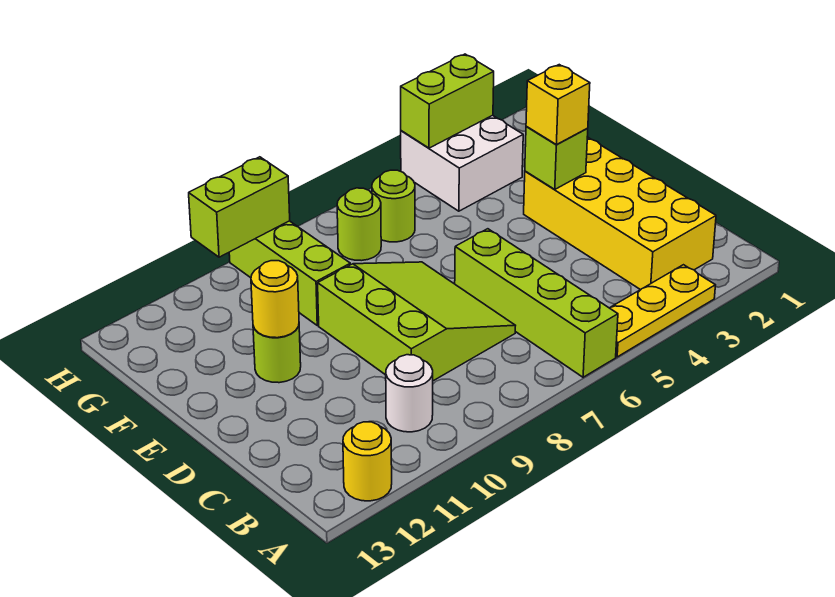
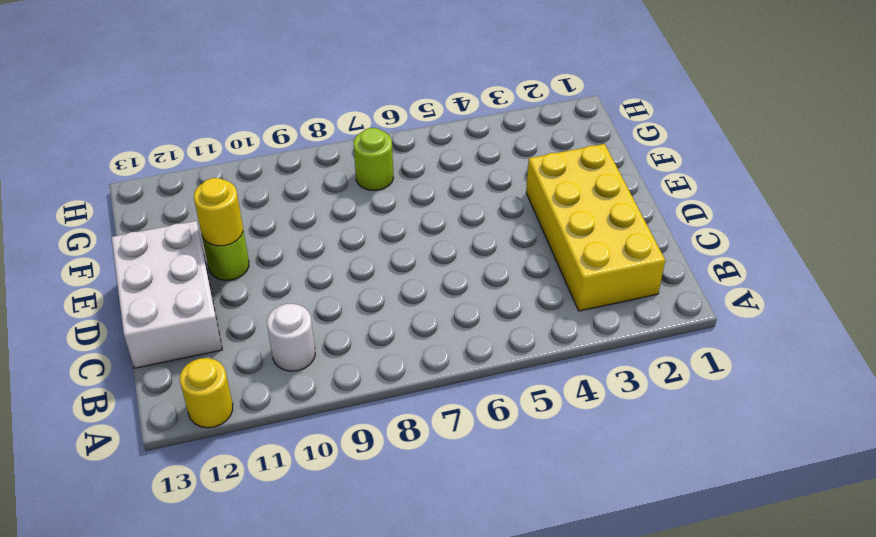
white brick C12:E13 level 1 -> none
none -> yellow plate A3:A5 level 1
none -> lime brick A6:D6 level 1
none -> lime slope C7:E9 level 1 top 9

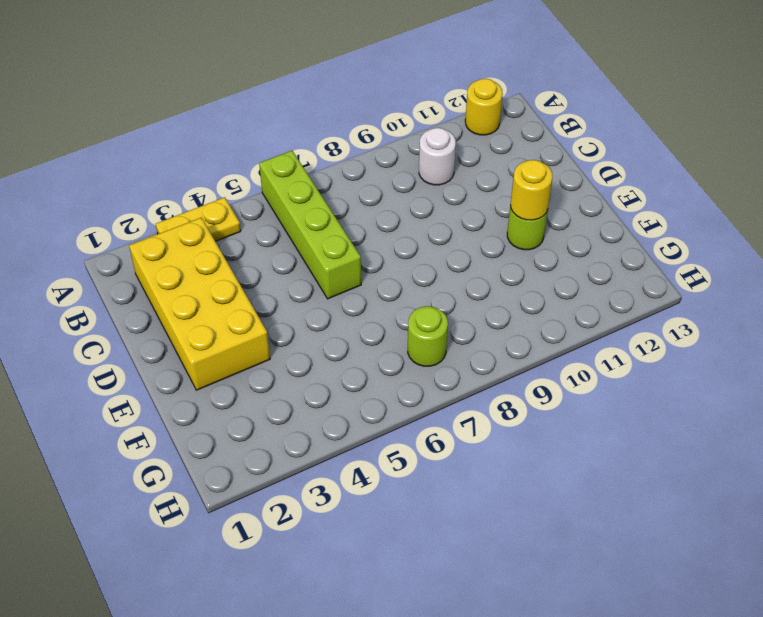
yellow plate A3:A4 level 1 -> yellow plate A3:A5 level 1
none -> lime slope C7:E9 level 1 top 9
none -> lime brick F9:H9 level 1
none -> white brick G3:H4 level 1

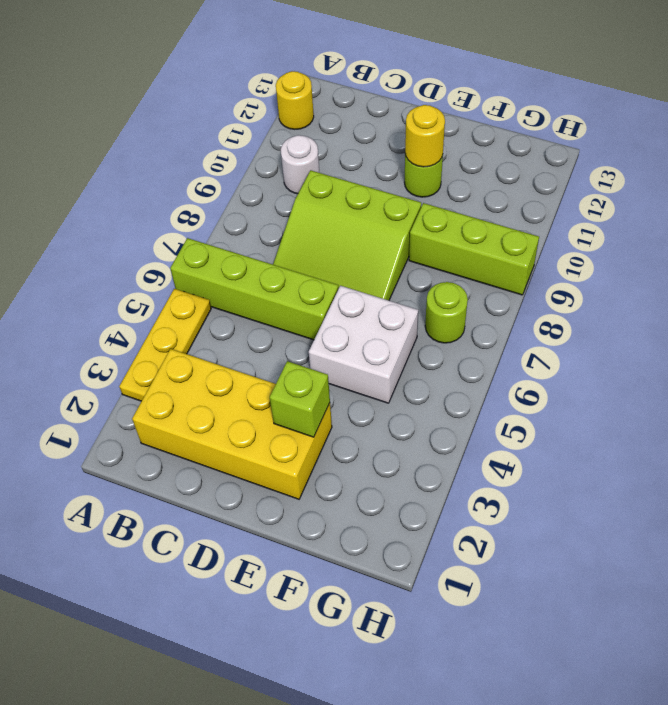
white brick E5:F6 level 1 -> white brick G3:H4 level 1
none -> lime round brick G6 level 1
none -> lime brick H3:H4 level 2
none -> lime brick H9:H10 level 2

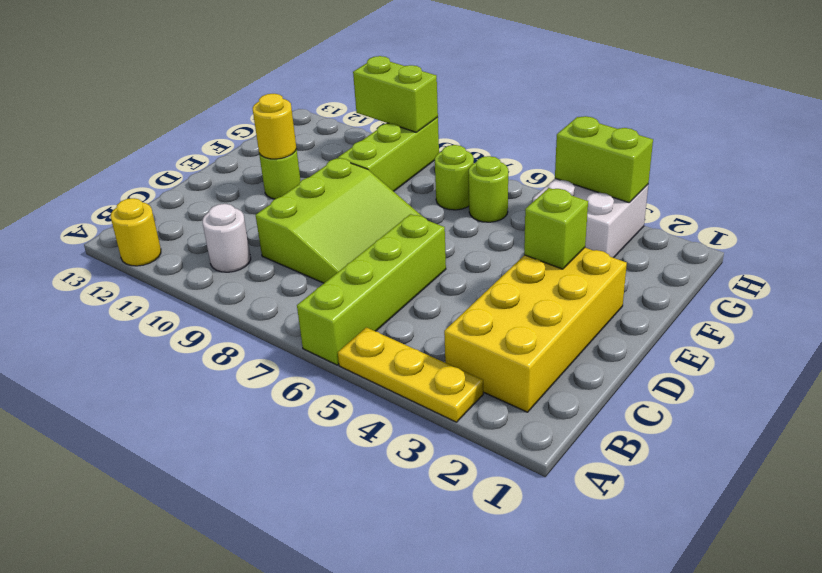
none -> yellow brick E3 level 3

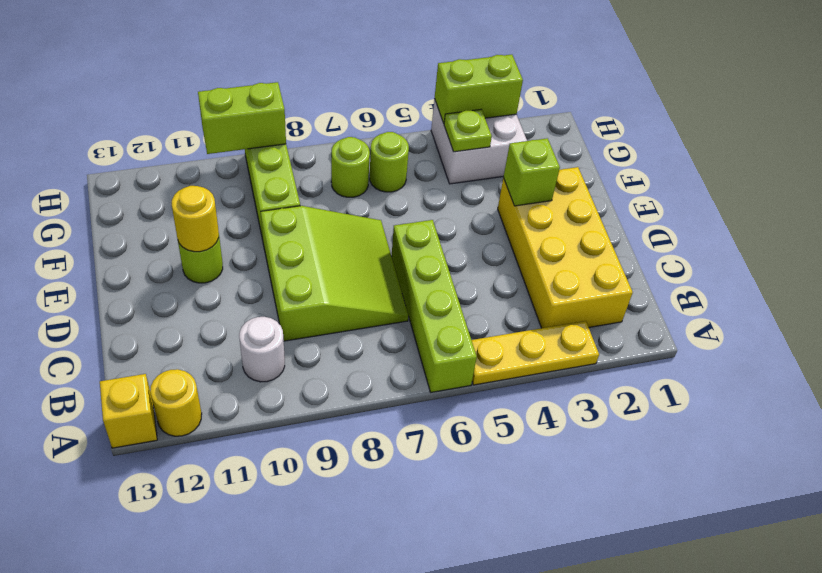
yellow brick A13 level 1 -> yellow brick E3 level 3
lime plate G4 level 2 -> none

